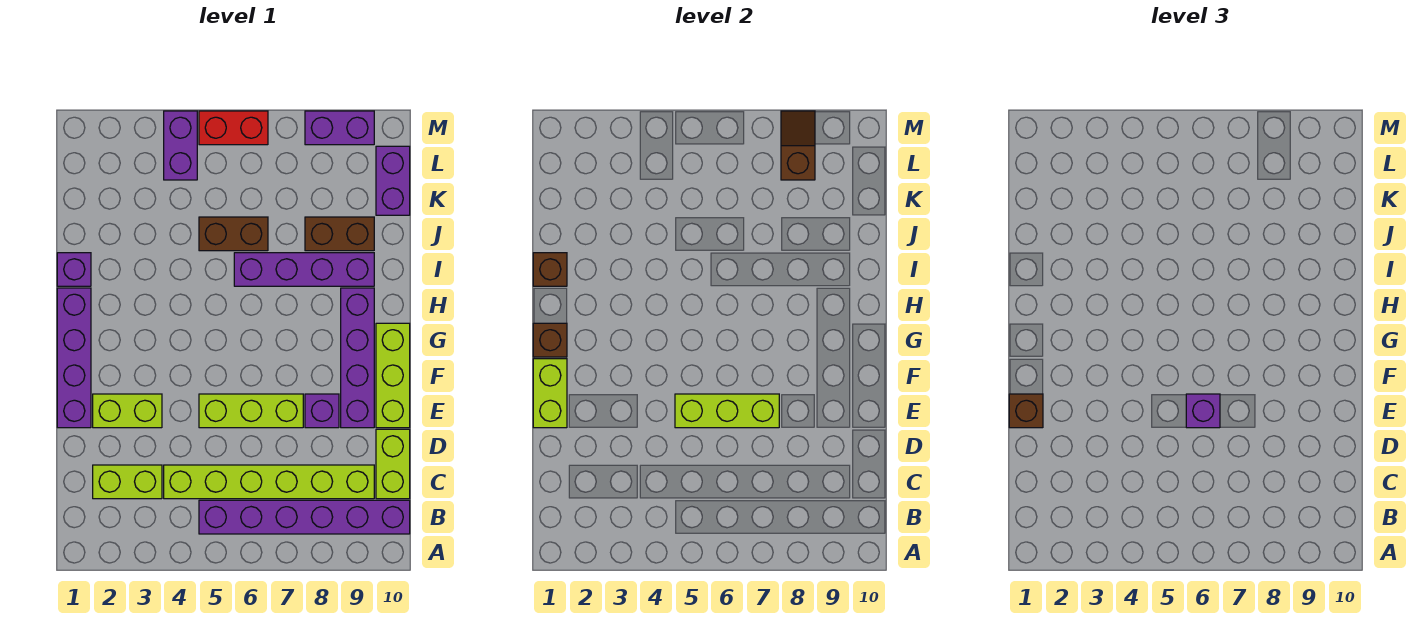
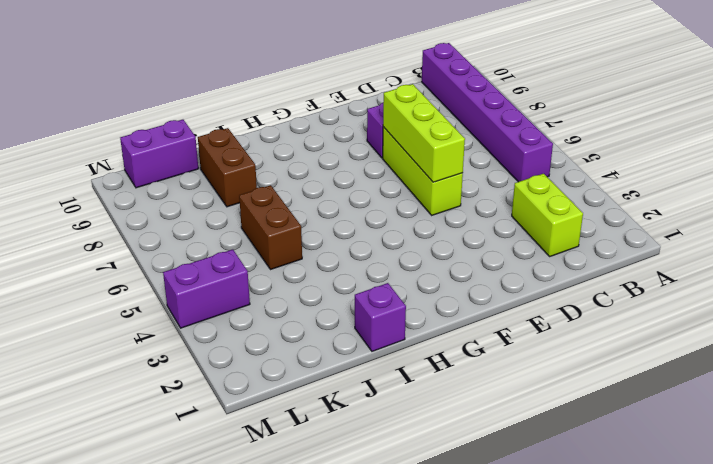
none -> lime brick C4:C9 level 1
none -> lime brick C10:D10 level 1
none -> purple brick E1:H1 level 1

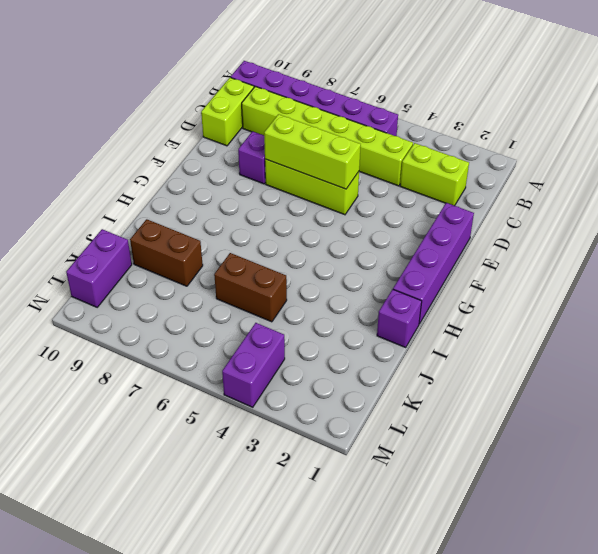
none -> lime brick E2:E3 level 1
none -> purple brick E9:H9 level 1
none -> lime brick E10:G10 level 1

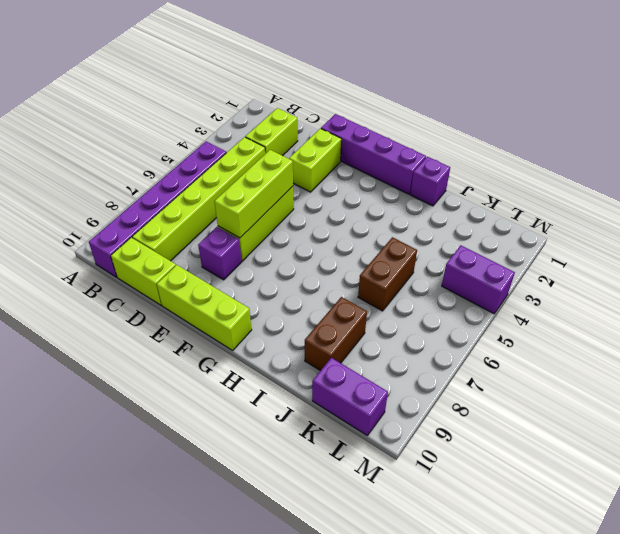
none -> purple brick E9:H9 level 1
none -> purple brick I6:I9 level 1
none -> red brick M5:M6 level 1

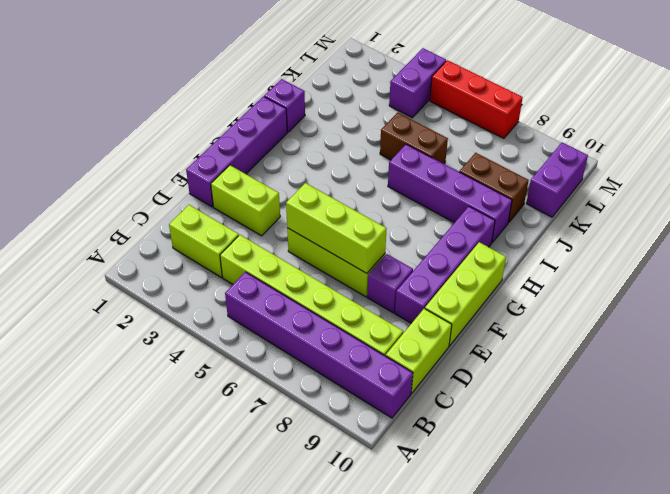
red brick M5:M7 level 1 -> red brick M5:M6 level 1
none -> purple brick M8:M9 level 1
none -> lime brick E1:F1 level 2
none -> brown brick G1 level 2

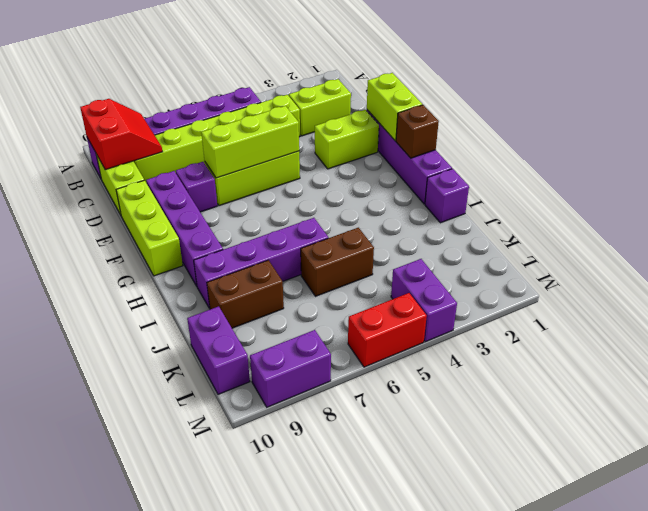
red slope B9:C10 level 2 top 10 -> none
none -> brown brick I1 level 2
none -> brown slope L8:M8 level 2 top L
none -> brown brick E1 level 3

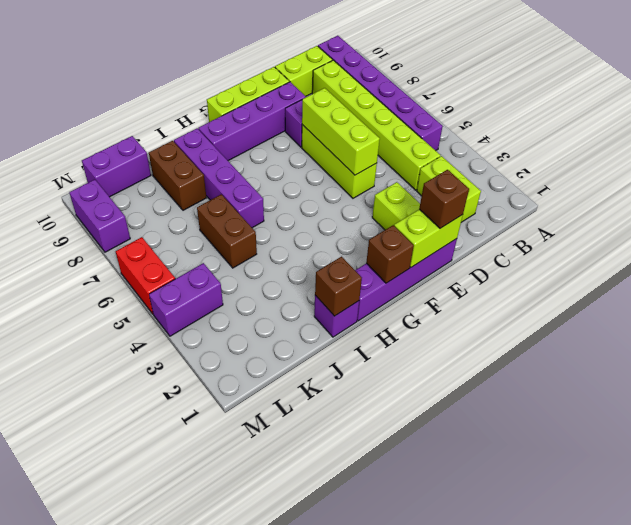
none -> brown slope L8:M8 level 2 top L
none -> purple brick E6 level 3

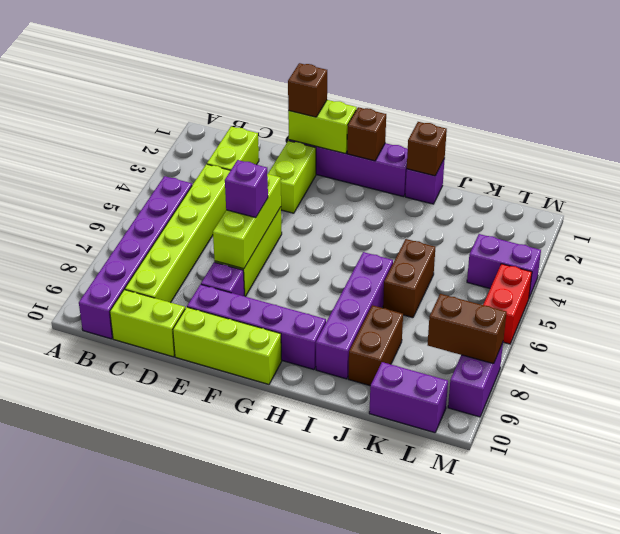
brown brick L8:M8 level 2 -> brown slope L8:M8 level 2 top L

